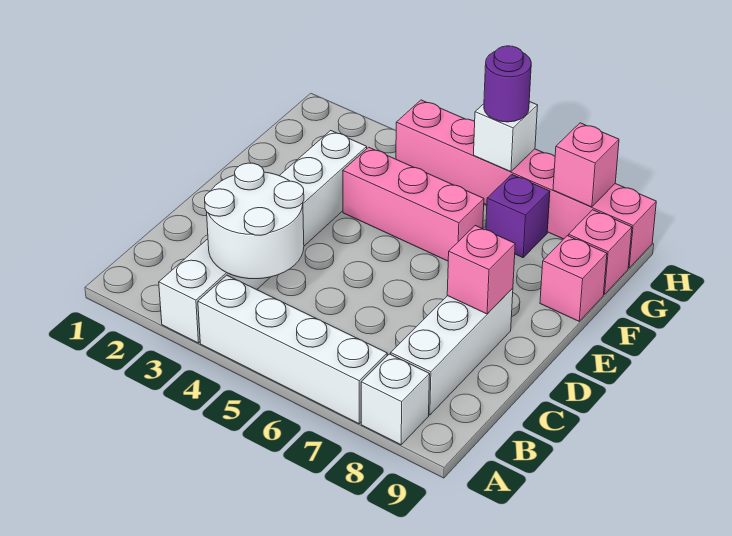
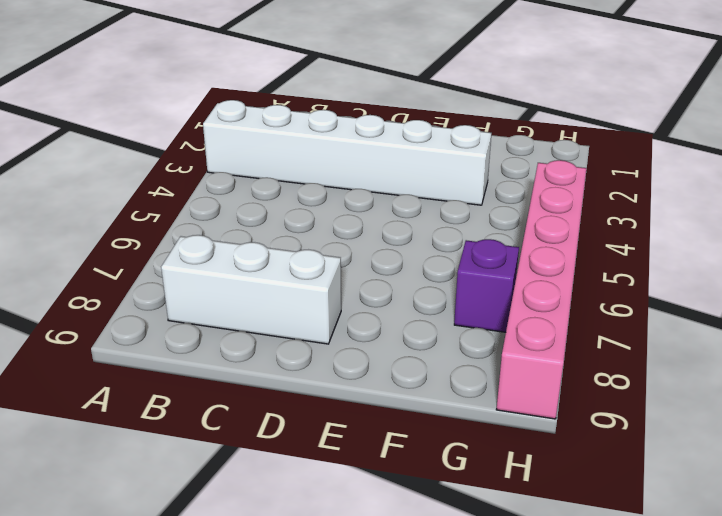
none -> white brick A4:A7 level 1
none -> white brick A8 level 1
none -> pink brick F4:F6 level 1

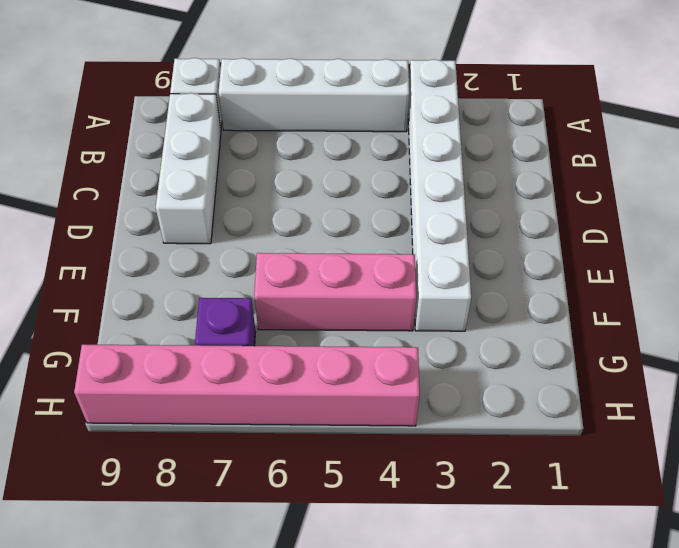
none -> pink brick F9 level 1
none -> pink brick G9 level 1
none -> white round brick B3:C4 level 2

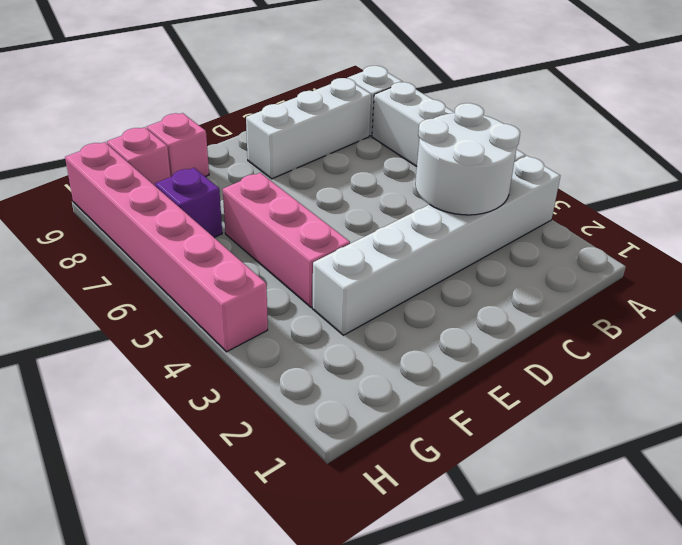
none -> pink brick D8 level 2
none -> white brick H6 level 2
none -> pink brick H8 level 2

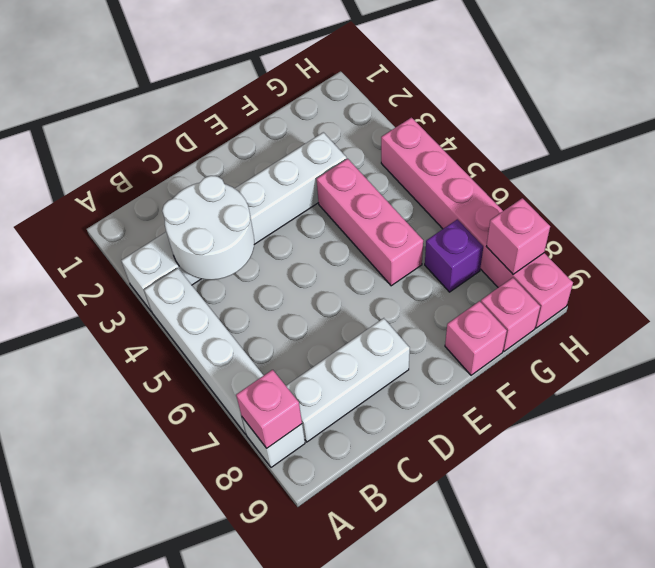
pink brick A8 level 2 -> pink brick D8 level 2
none -> white brick H6 level 2
none -> purple round brick H6 level 3

